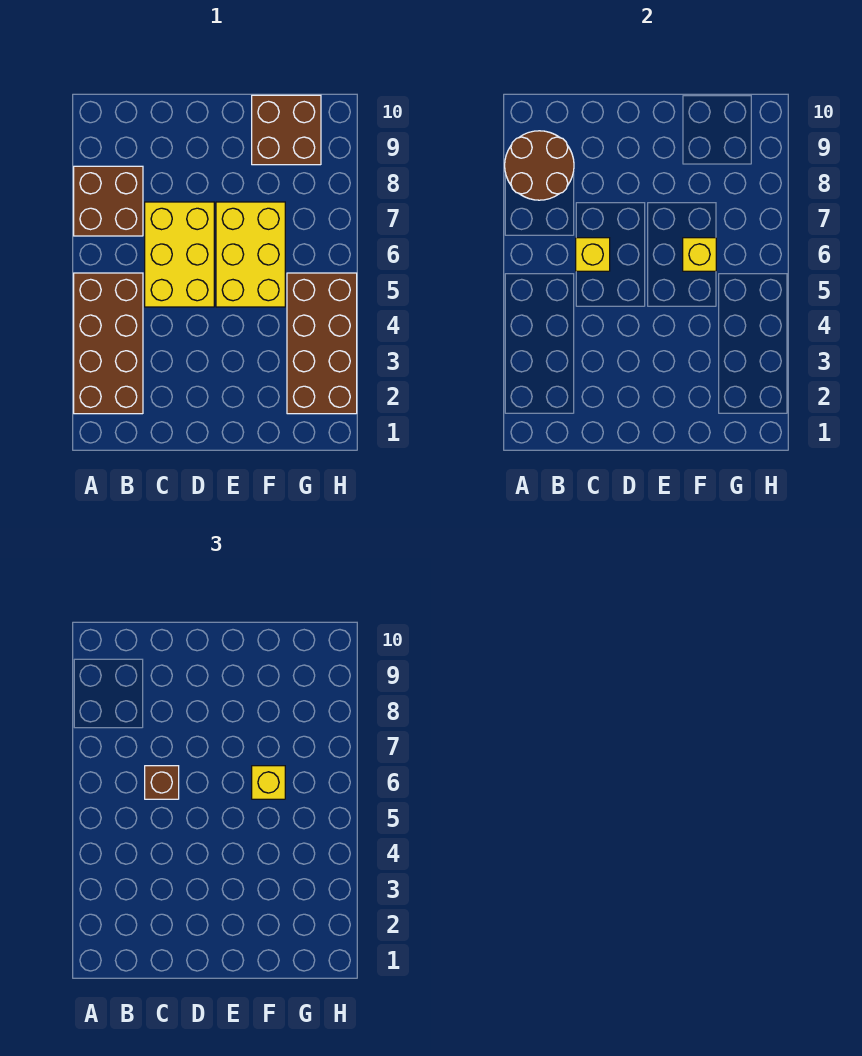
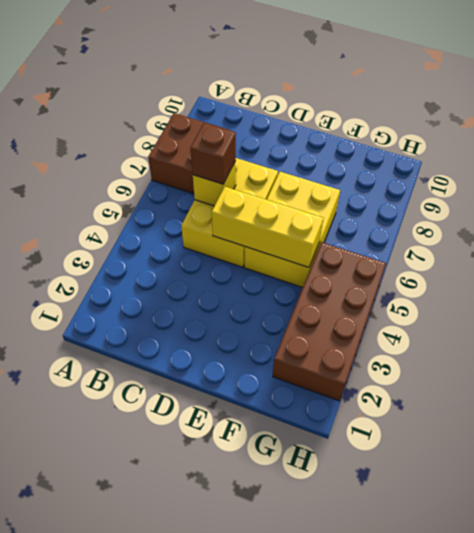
yellow brick D5:F5 level 2 -> none
none -> brown brick A2:B5 level 1
none -> brown brick F9:G10 level 1

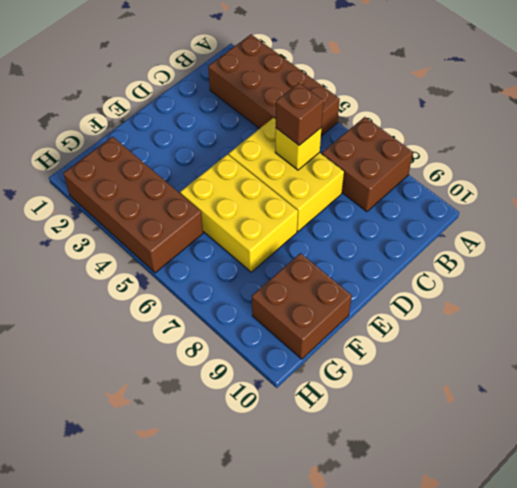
none -> brown round brick A8:B9 level 2
none -> yellow brick F6 level 2

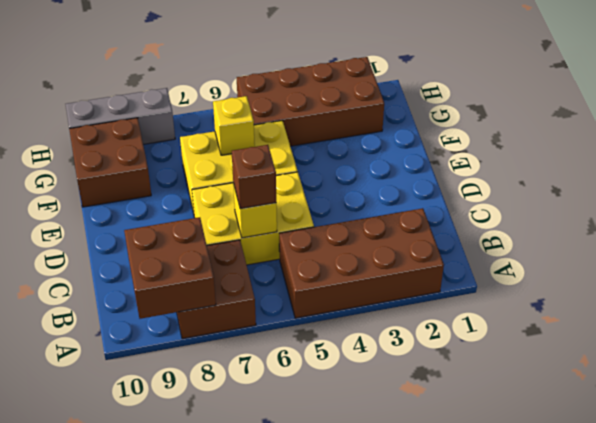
brown brick A8:B9 level 2 -> brown round brick A8:B9 level 2
grey brick H8:H10 level 1 -> none
none -> yellow brick F6 level 3

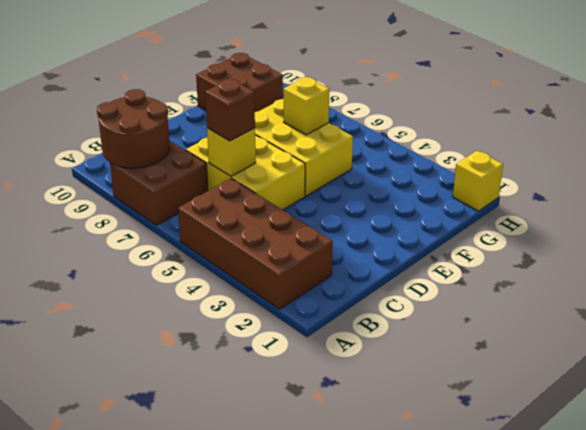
yellow brick H1 level 1 -> yellow brick F6 level 3
none -> brown brick G2:H5 level 1

